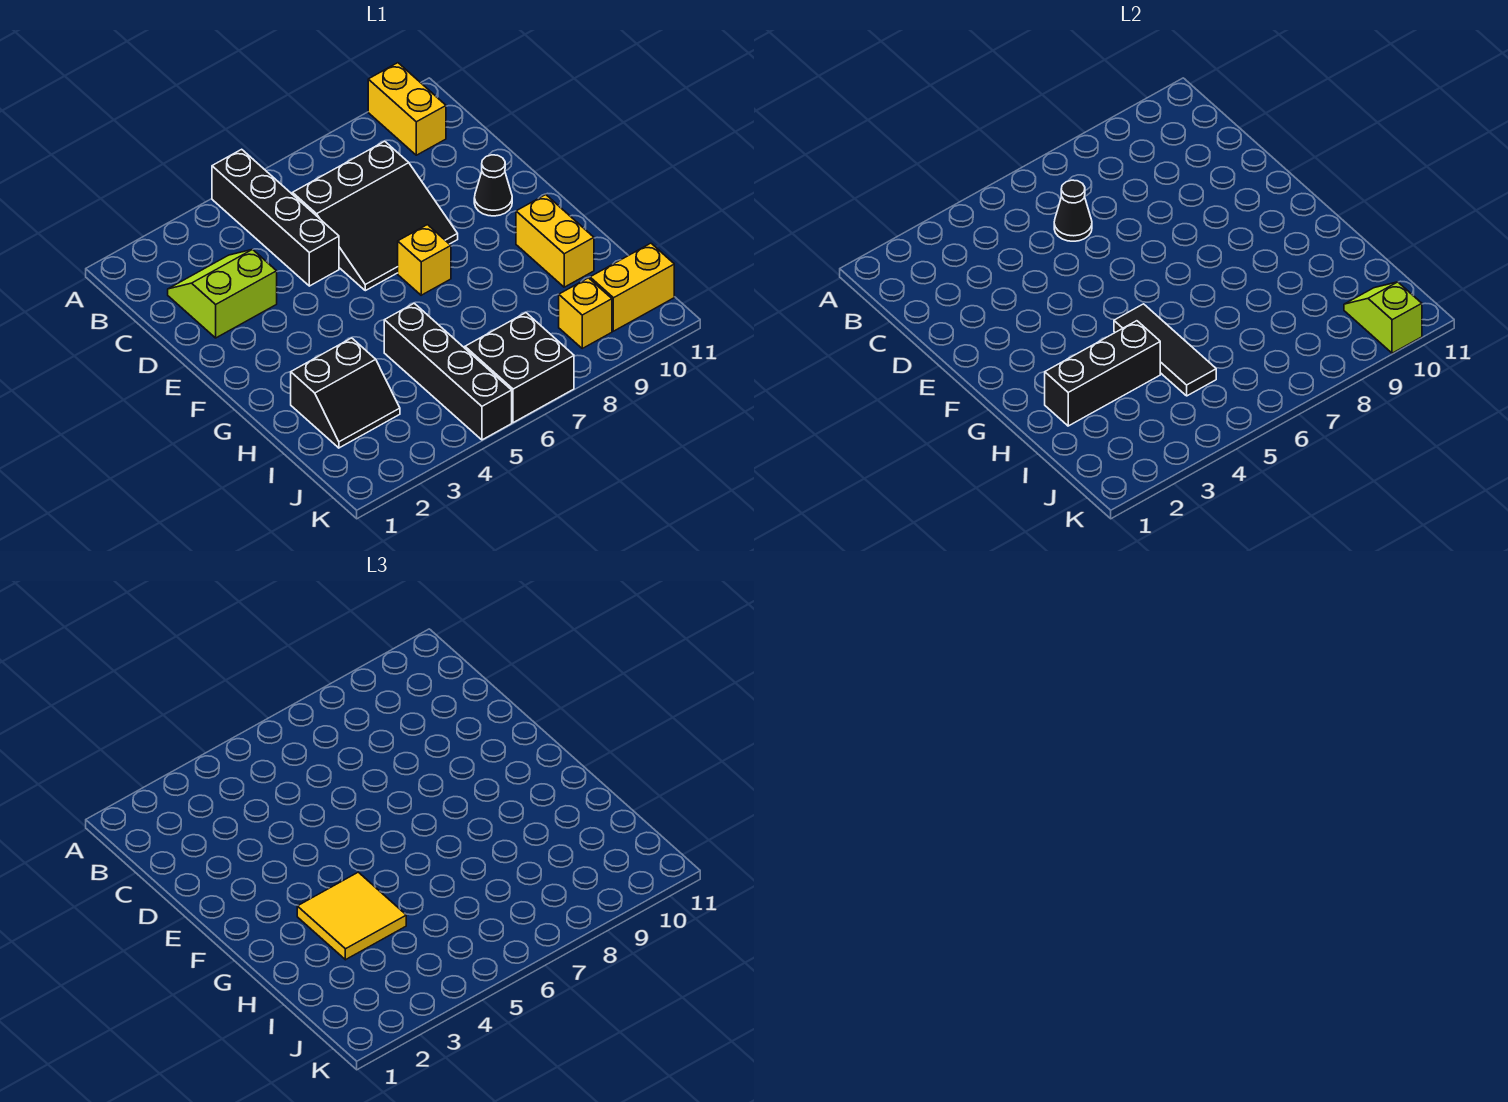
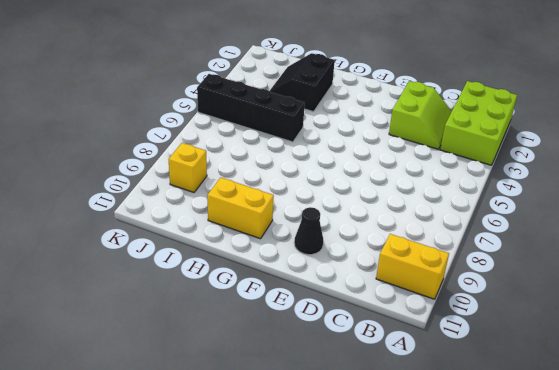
lime brick A1:B3 level 1 -> none
none -> black brick A5:D5 level 1
none -> black slope C6:E8 level 1 top C
none -> yellow brick F7 level 1

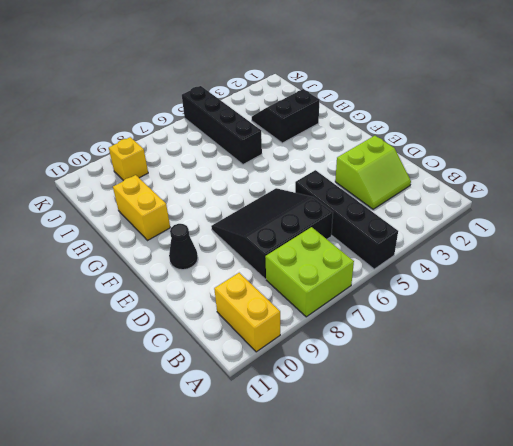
lime brick A7:B8 level 1 -> none
none -> yellow brick F7 level 1
none -> black brick J6:K7 level 1
none -> yellow brick J10:J11 level 1

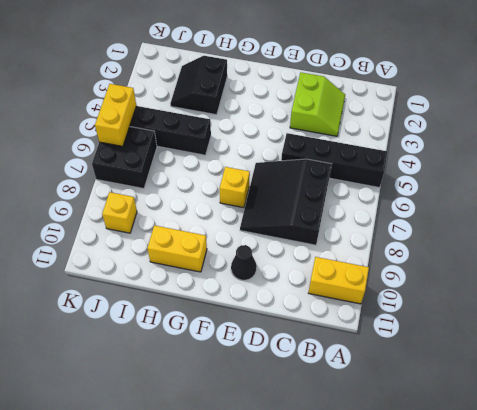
yellow brick K5:K6 level 2 -> yellow brick J10:J11 level 1
none -> black cone C6 level 2
none -> black tile G5:I5 level 2
none -> black brick H2:H4 level 2

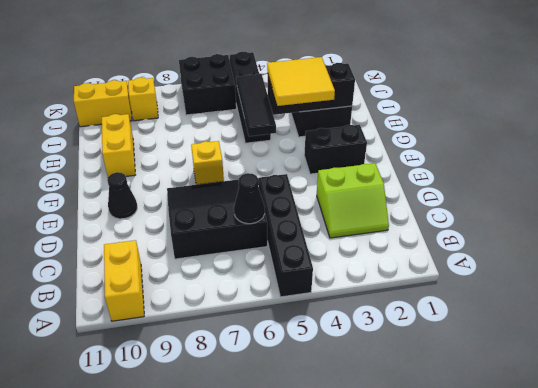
black brick F2:F3 level 1 -> none
none -> lime slope J10:K10 level 2 top K

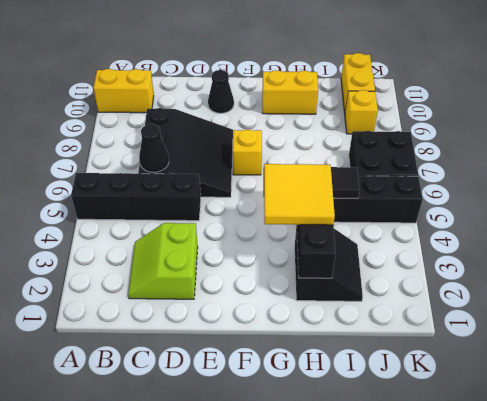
none -> lime slope J10:K10 level 2 top K

